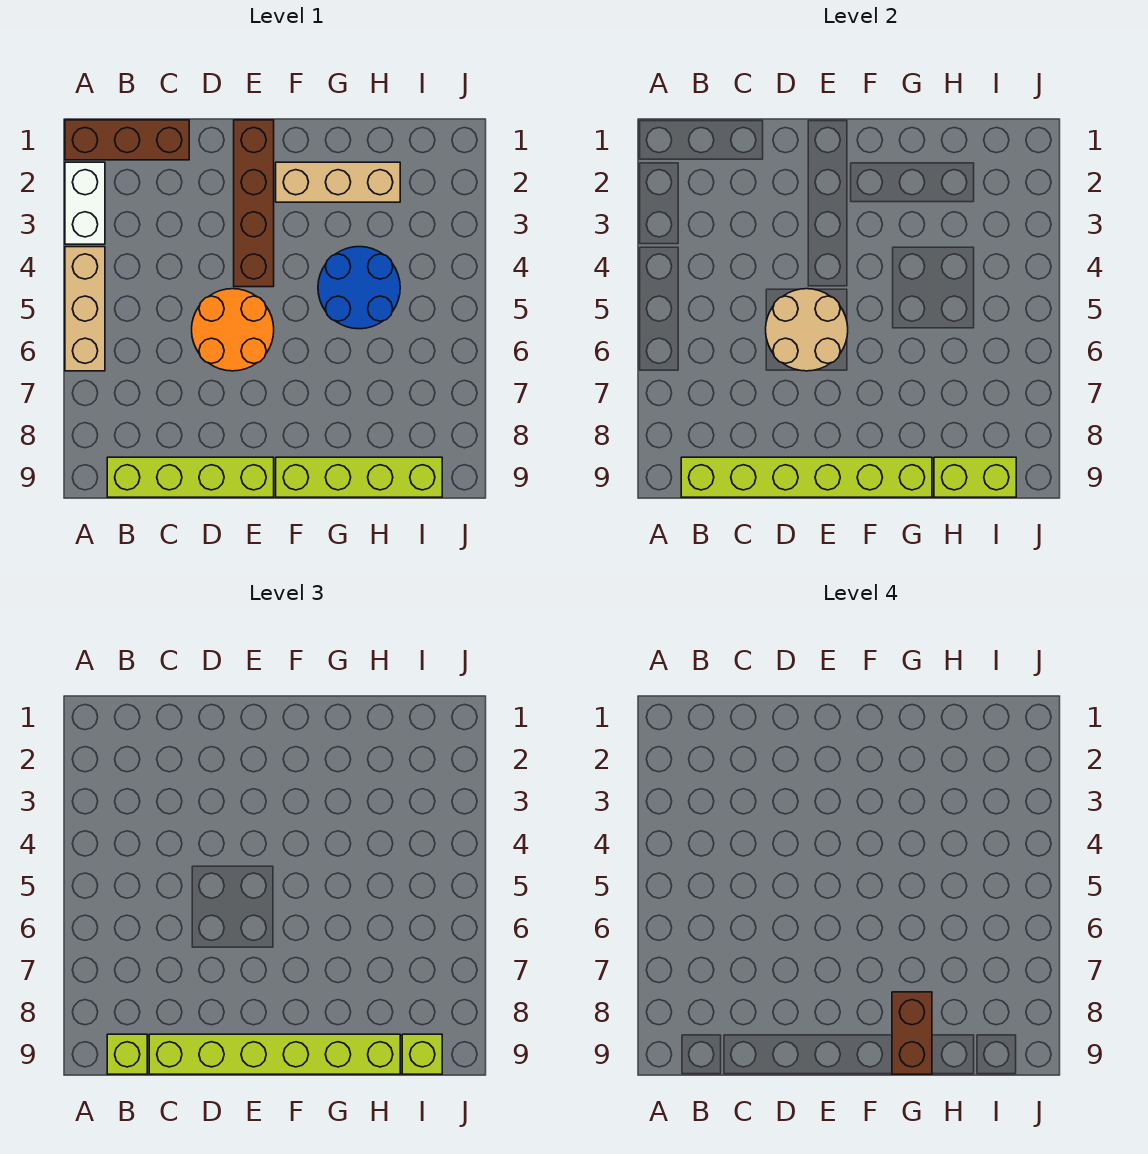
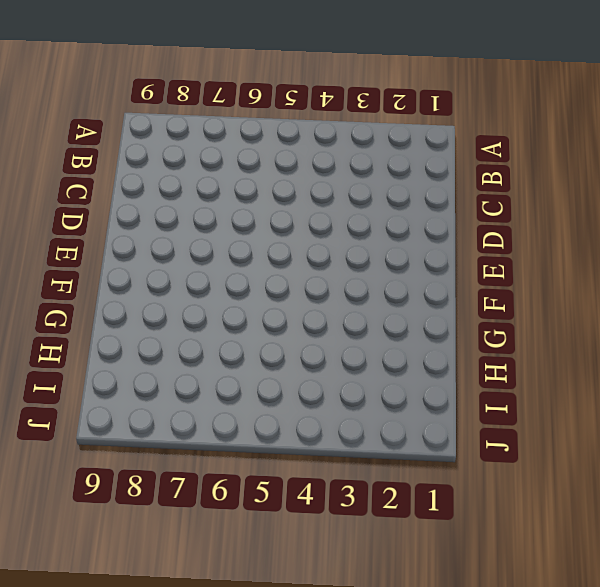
none -> brown brick A1:C1 level 1
none -> white brick A2:A3 level 1
none -> tan brick A4:A6 level 1

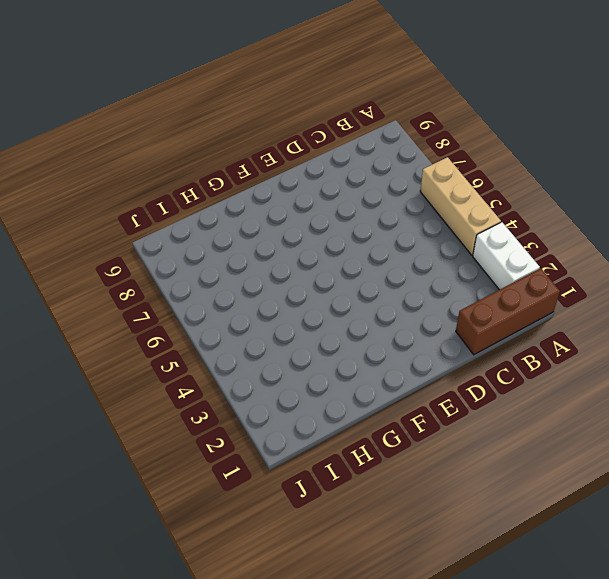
none -> lime brick B9:E9 level 1
none -> orange round brick D5:E6 level 1
none -> brown brick E1:E4 level 1

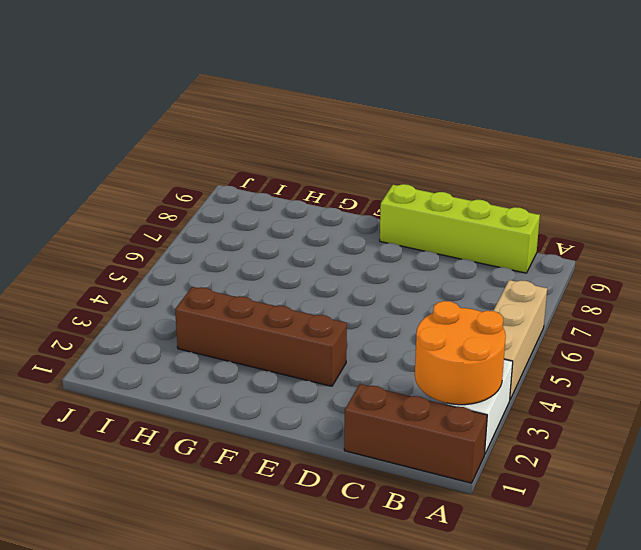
orange round brick A2:B3 level 2 -> orange round brick D5:E6 level 1
brown brick E3:H3 level 1 -> brown brick E1:E4 level 1
none -> tan brick F2:H2 level 1
none -> lime brick F9:I9 level 1
none -> blue round brick G4:H5 level 1

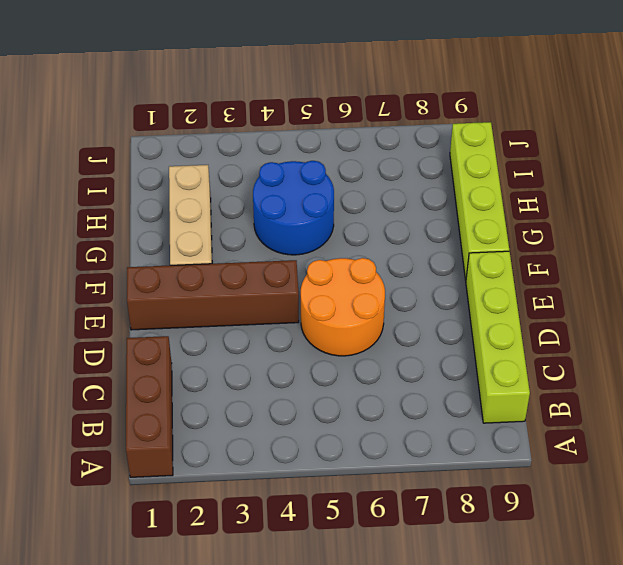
none -> white brick A2:A3 level 1
none -> tan brick A4:A6 level 1
none -> lime brick B9:G9 level 2

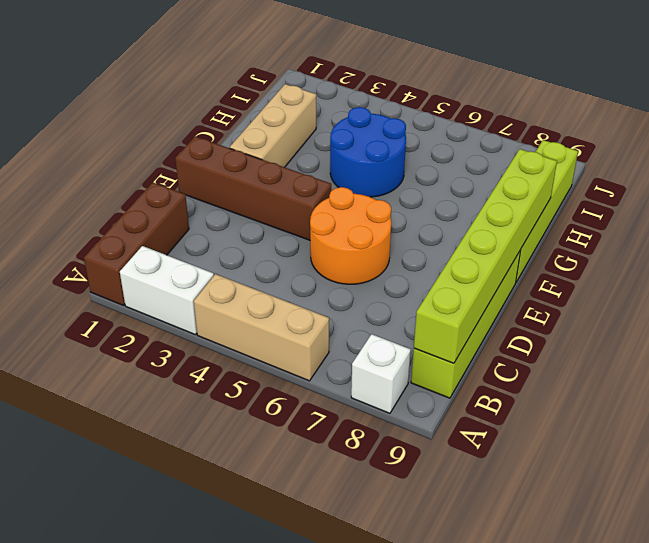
white brick A8 level 1 -> none
none -> tan round brick D5:E6 level 2
none -> lime brick H9:I9 level 2
none -> lime brick B9 level 3

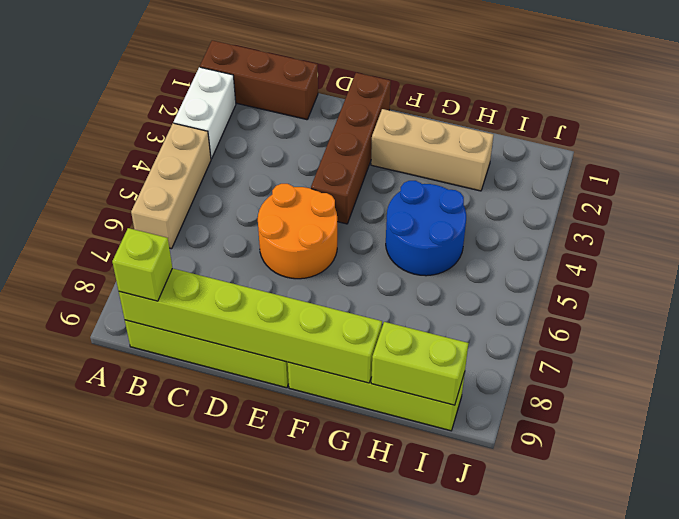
none -> tan round brick D5:E6 level 2
none -> lime brick C9:H9 level 3
none -> lime brick I9 level 3

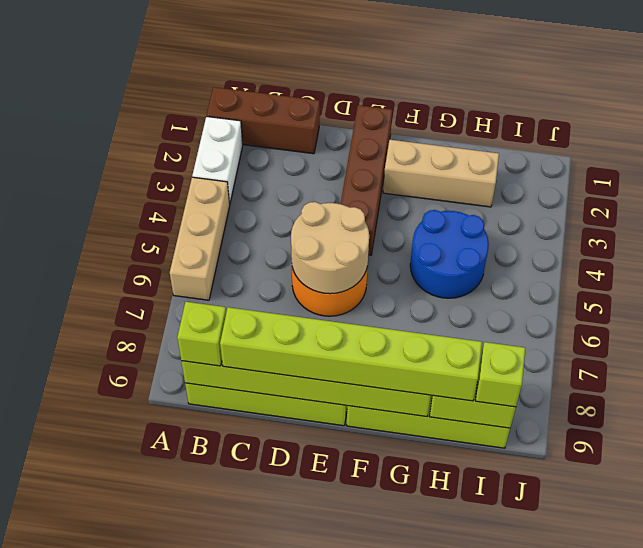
none -> brown brick G8:G9 level 4

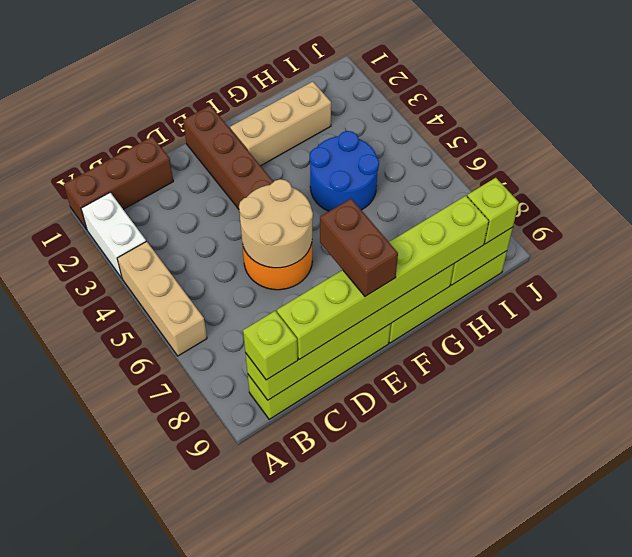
brown brick E8:E9 level 4 -> brown brick G8:G9 level 4

